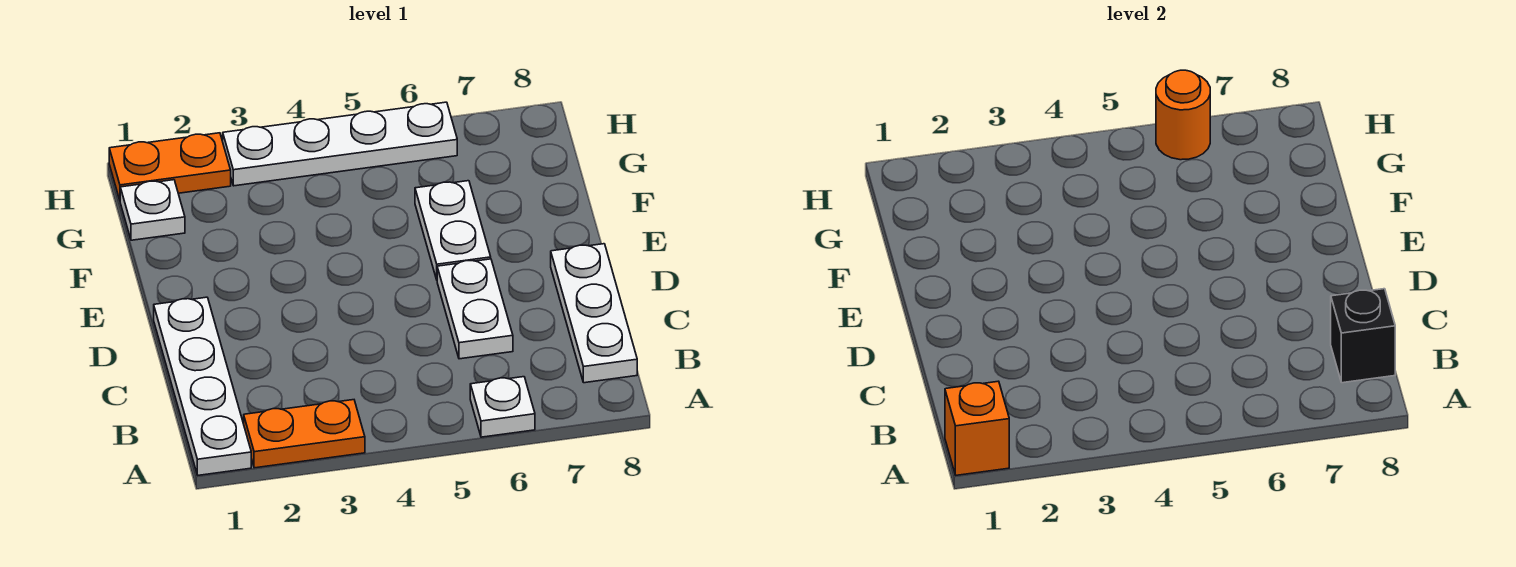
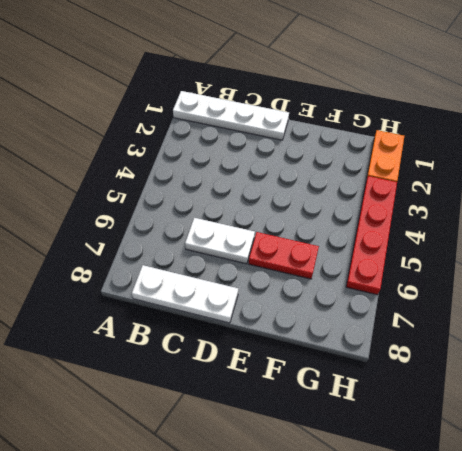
red plate E6:F6 level 1 -> white plate E6:F6 level 1
red plate H3:H6 level 1 -> white plate H3:H6 level 1
none -> orange plate A2:A3 level 1
none -> white plate A6 level 1
none -> white plate G1 level 1

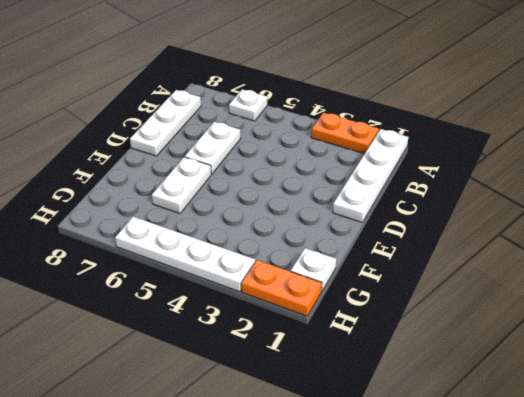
none -> orange brick A1 level 2
none -> black brick B8 level 2
none -> orange round brick H6 level 2

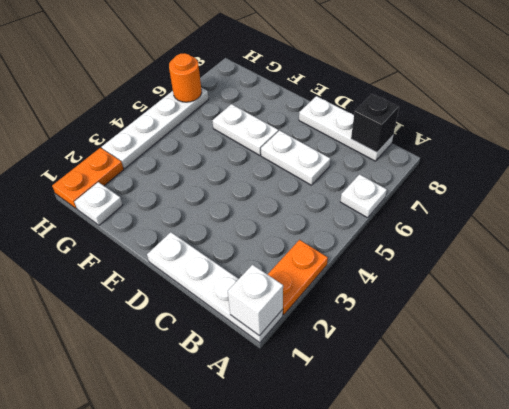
white brick A1 level 2 -> orange brick A1 level 2

